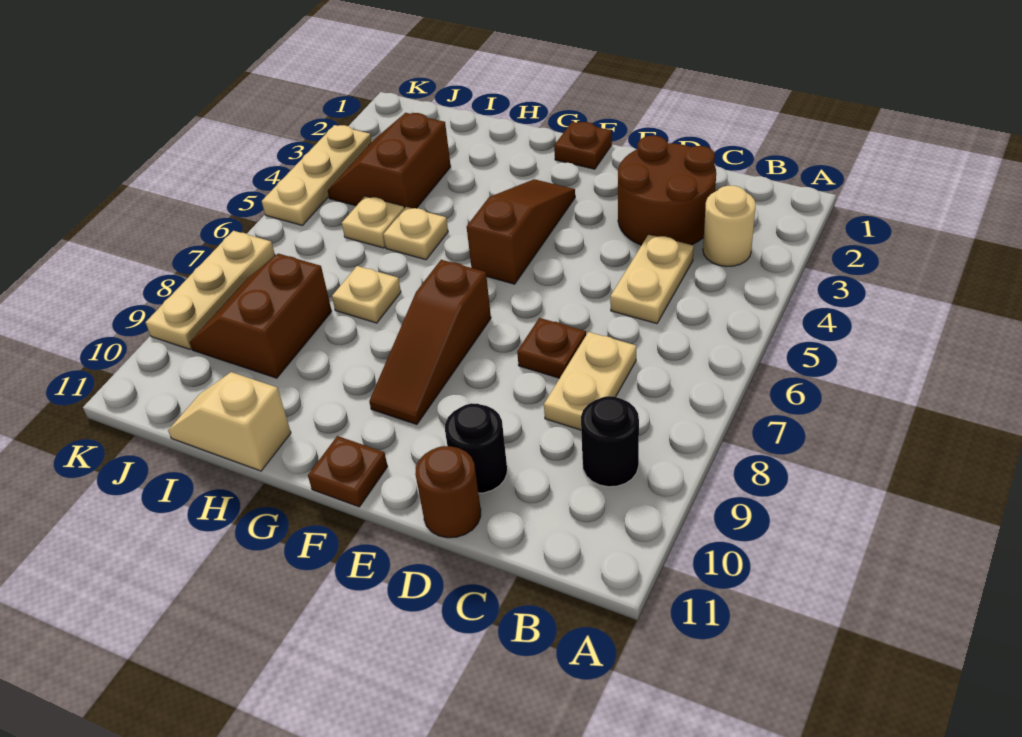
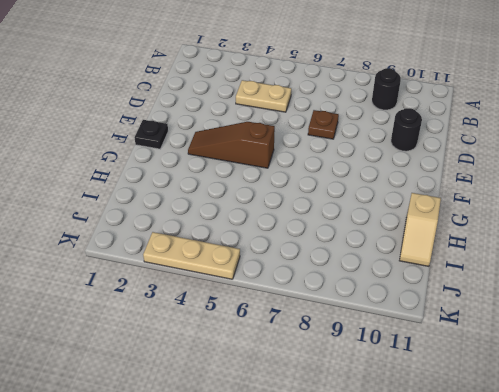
black plate F1 level 1 -> brown plate F1 level 1
none -> tan round brick B3 level 1
none -> brown round brick C2:D3 level 1
none -> tan plate C7:C8 level 1

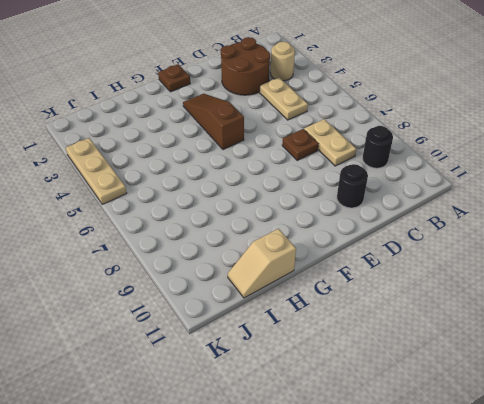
none -> brown round brick D11 level 1
none -> brown slope F7:F9 level 1 top 7
none -> brown plate F11 level 1

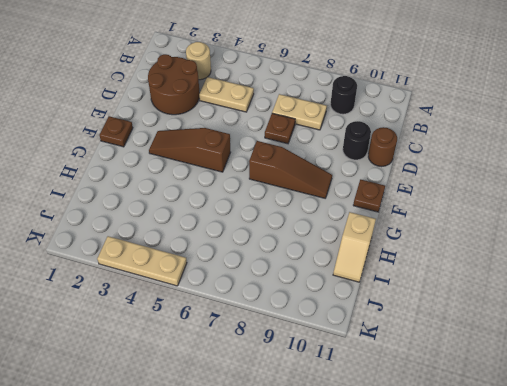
none -> tan plate H5 level 1
none -> tan plate H7 level 1
none -> brown slope I3:J4 level 1 top I

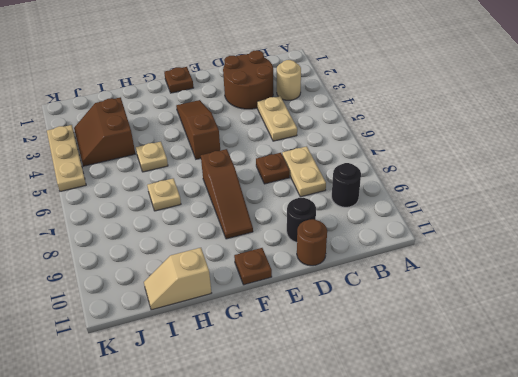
none -> tan plate I5 level 1
none -> brown slope I8:J9 level 1 top I
none -> tan plate K7:K9 level 1

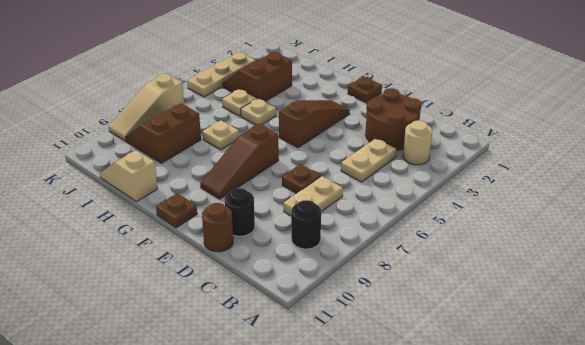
tan slope K7:K9 level 1 top 7 -> tan plate K7:K9 level 1

